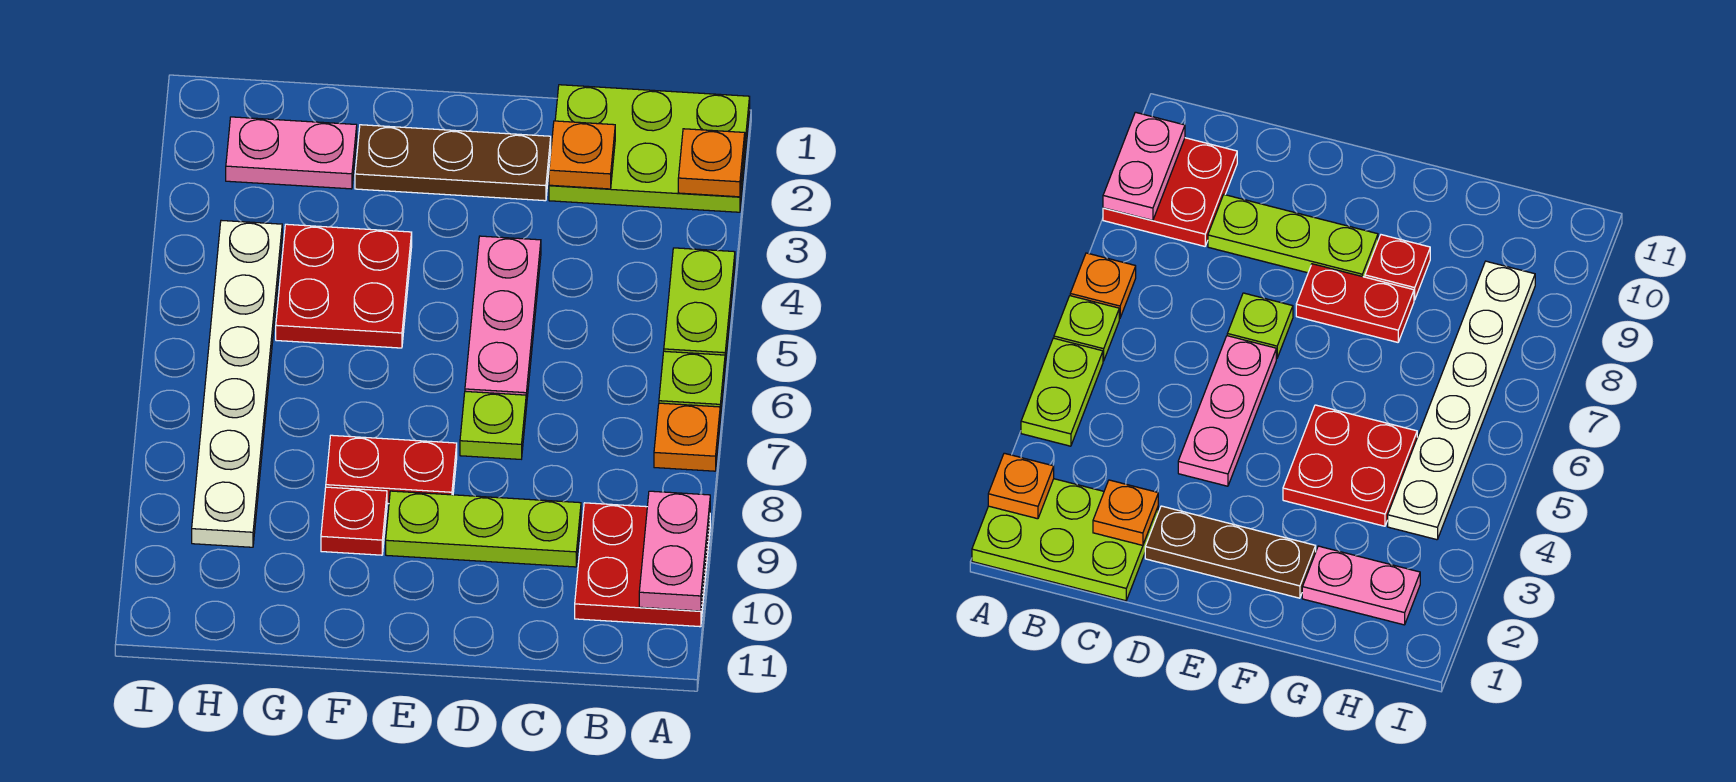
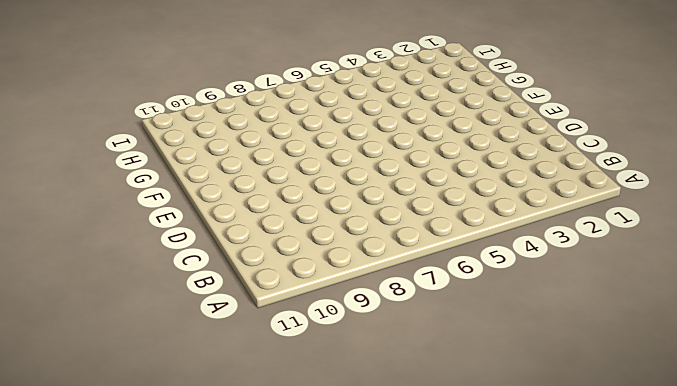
none -> lime plate A1:C2 level 1
none -> lime plate A4:A5 level 1
none -> lime plate A6 level 1

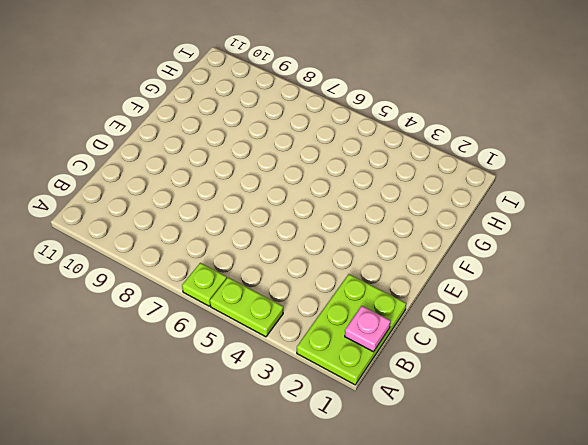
pink plate B1 level 2 -> none
none -> orange plate A7 level 1
none -> red plate A9:B10 level 1
none -> lime plate C9:E9 level 1

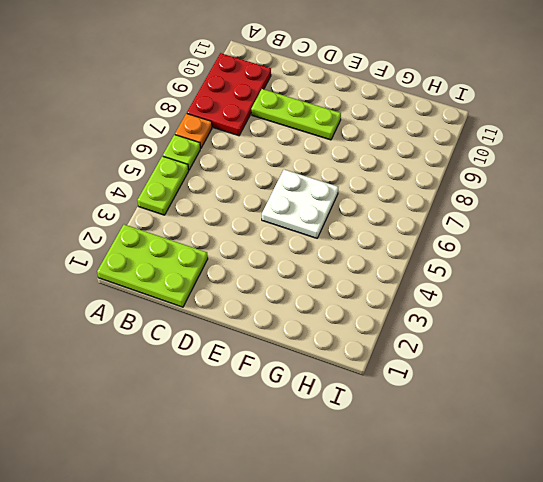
red plate A8:B10 level 1 -> red plate A9:B10 level 1
white plate E5:F6 level 1 -> red plate F4:G5 level 1
none -> brown plate D2:F2 level 1
none -> pink plate D4:D6 level 1
none -> lime plate D7 level 1

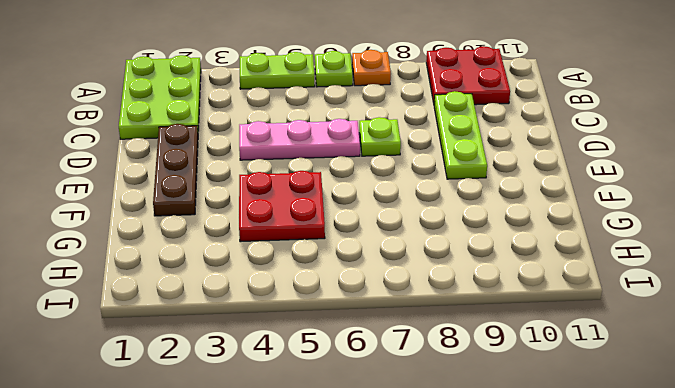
none -> red plate E8:F8 level 1
none -> red plate F9 level 1
none -> pink plate G2:H2 level 1

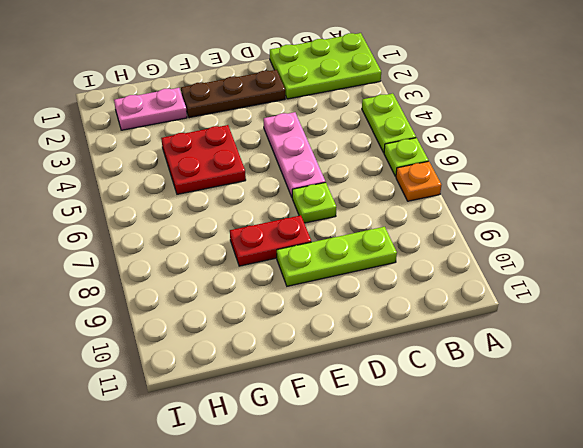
none -> red plate A9:B10 level 1
none -> red plate F9 level 1
none -> white plate H4:H9 level 1

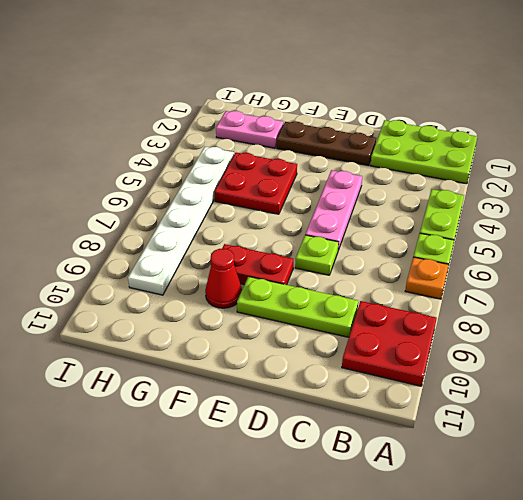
red cone F9 level 1 -> red plate F9 level 1
none -> orange plate A2 level 2
none -> pink plate A9:A10 level 2
none -> orange plate C2 level 2

